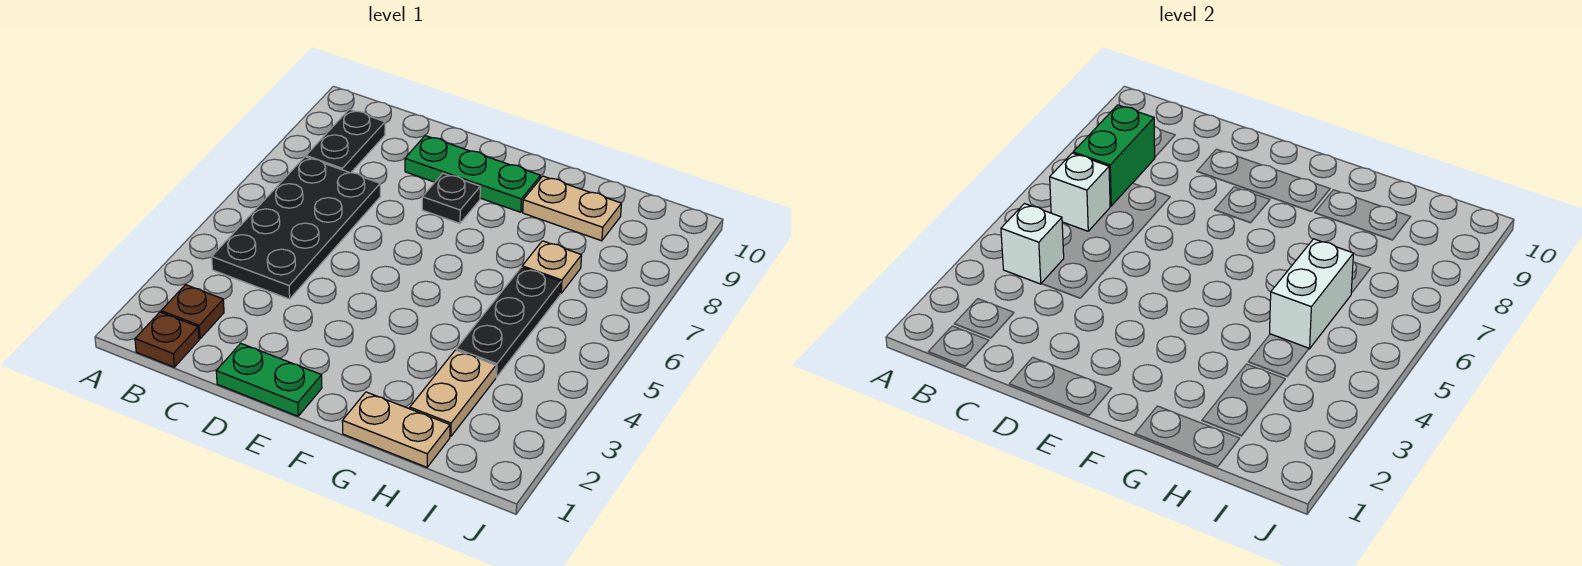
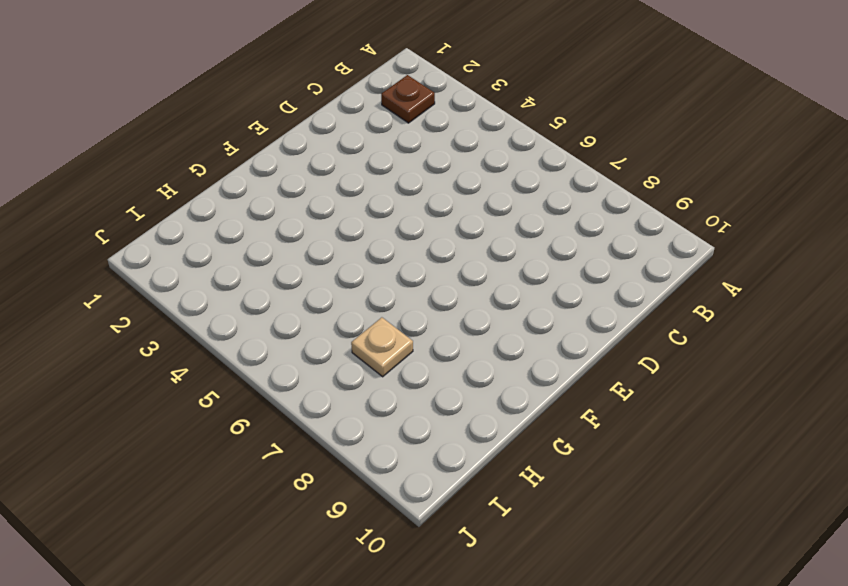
none -> brown plate B1 level 1
none -> black plate B4:C7 level 1
none -> black plate B8:B9 level 1

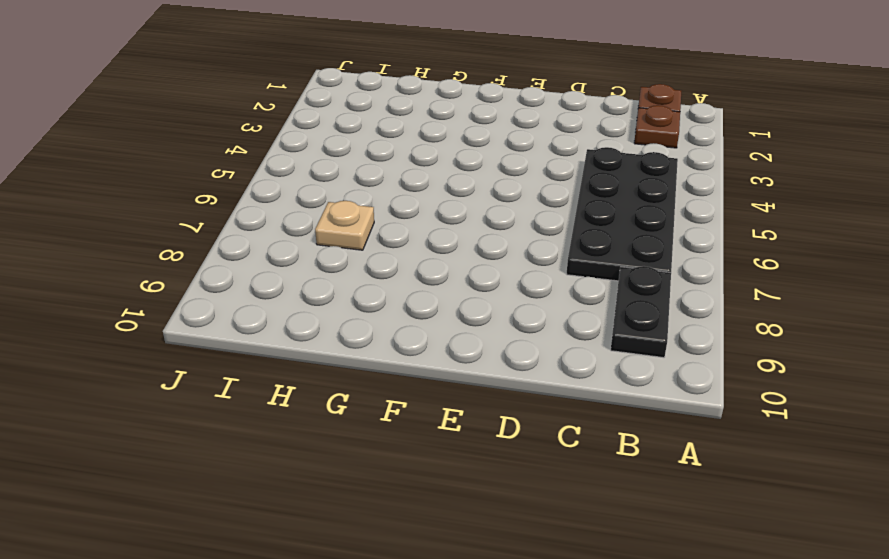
none -> green plate D1:E1 level 1
none -> green plate D9:F9 level 1
none -> black plate E8 level 1

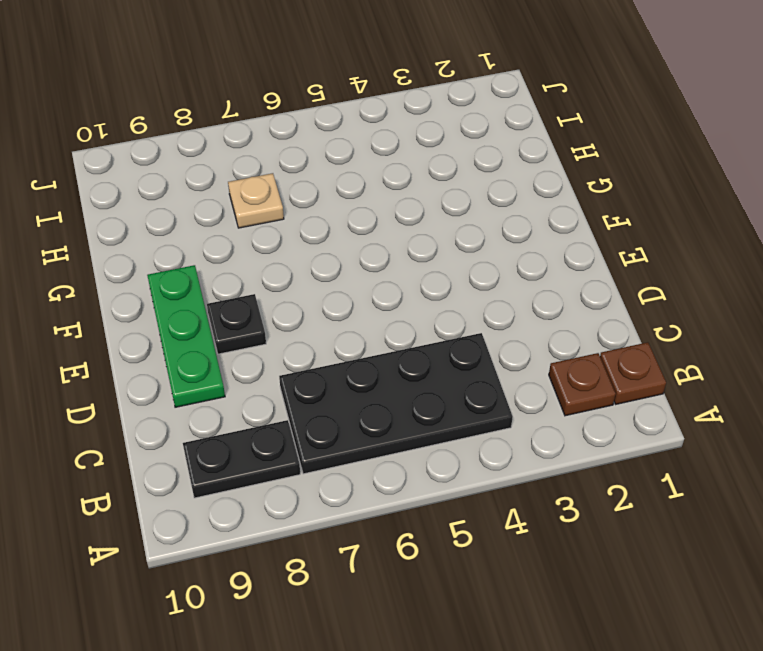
none -> green plate D1:E1 level 1
none -> tan plate G1:H1 level 1
none -> tan plate G9:H9 level 1

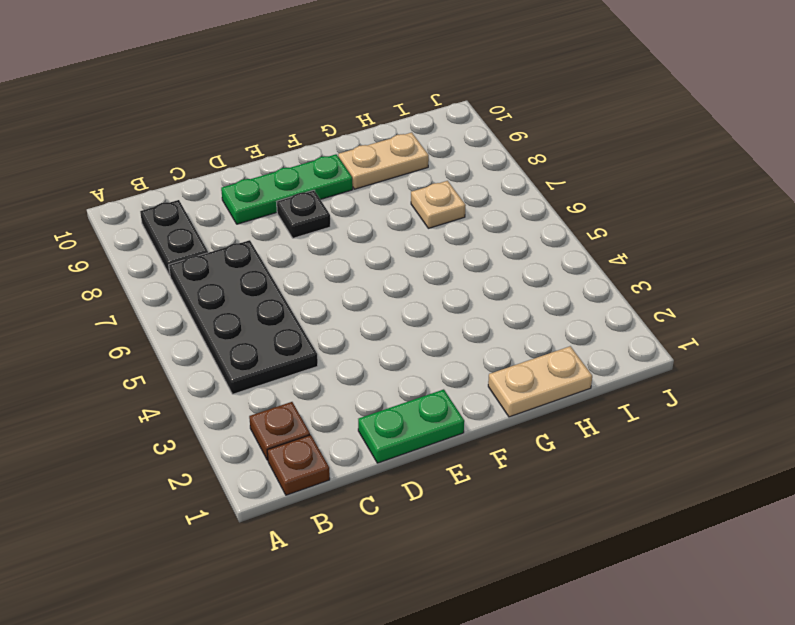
none -> tan plate H2:H3 level 1
none -> black plate H4:H6 level 1
none -> white brick B4 level 2

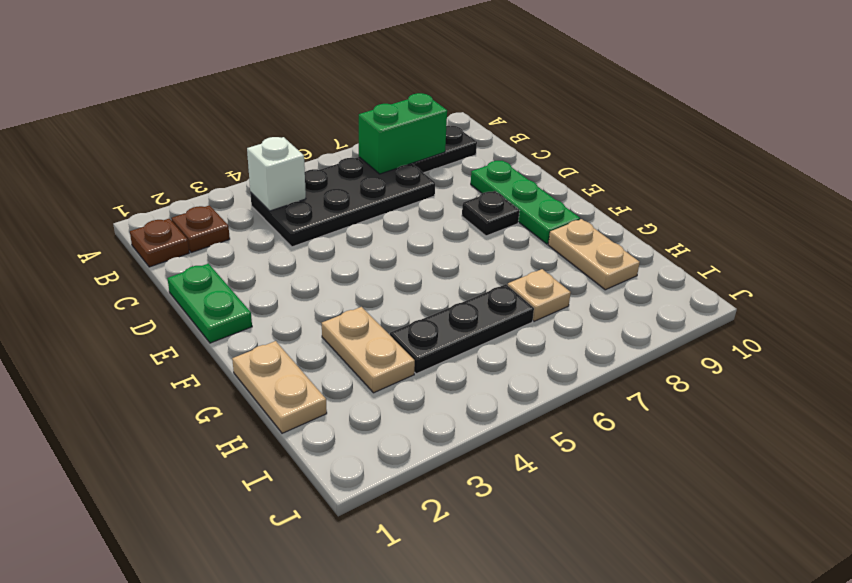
tan plate G3:H3 level 1 -> tan plate H2:H3 level 1
none -> white brick B6 level 2
none -> white brick H5:H6 level 2

